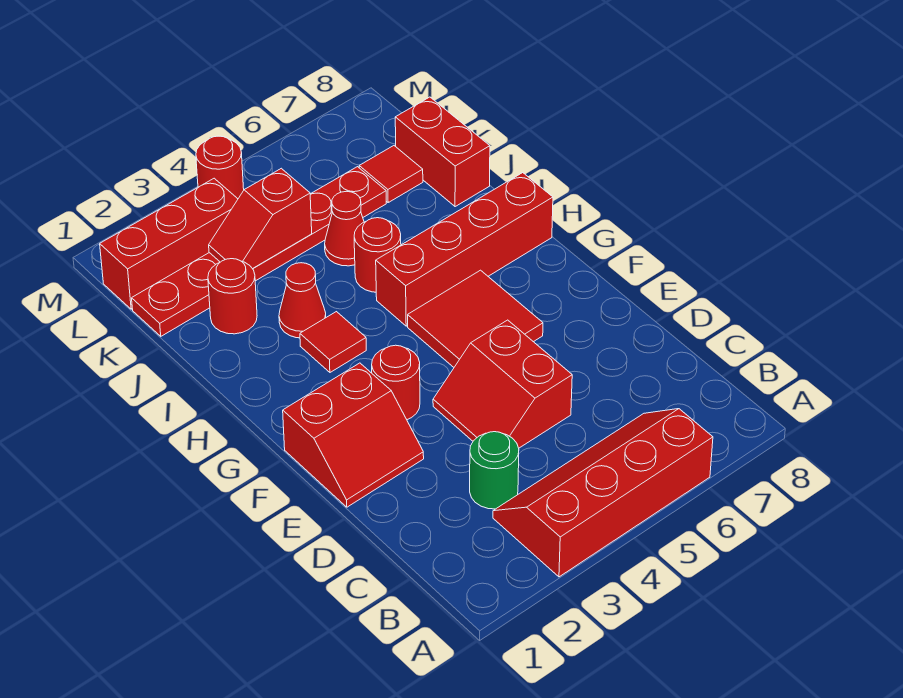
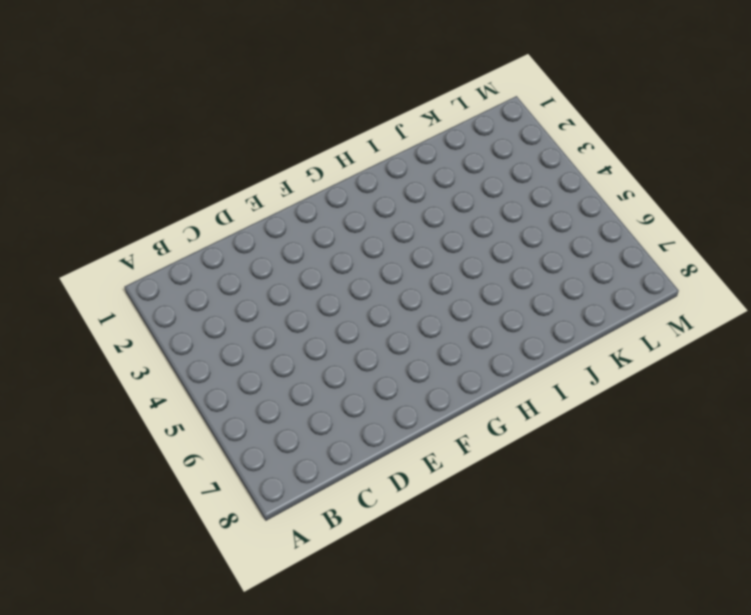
none -> red slope A3:B6 level 1 top A
none -> green round brick C3 level 1
none -> red slope D4:E5 level 1 top 5

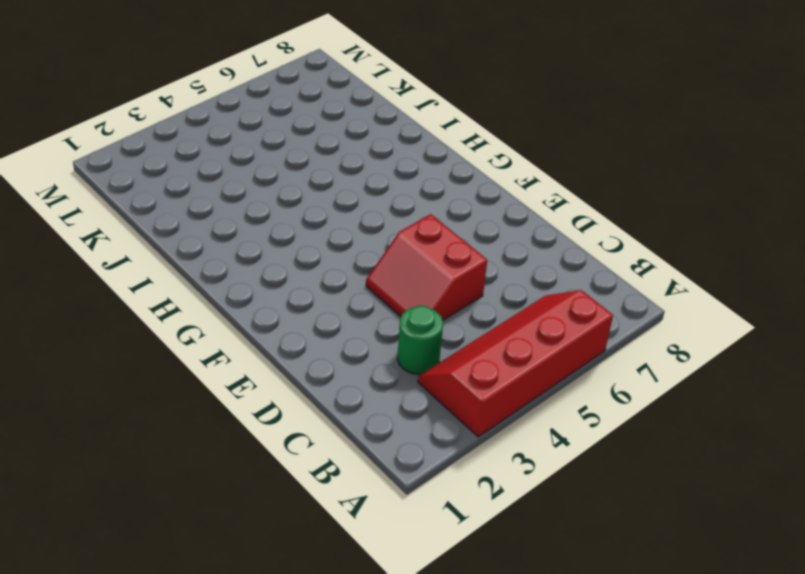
none -> red slope E1:F2 level 1 top F
none -> red round brick F3 level 1
none -> red tile F5:G6 level 1

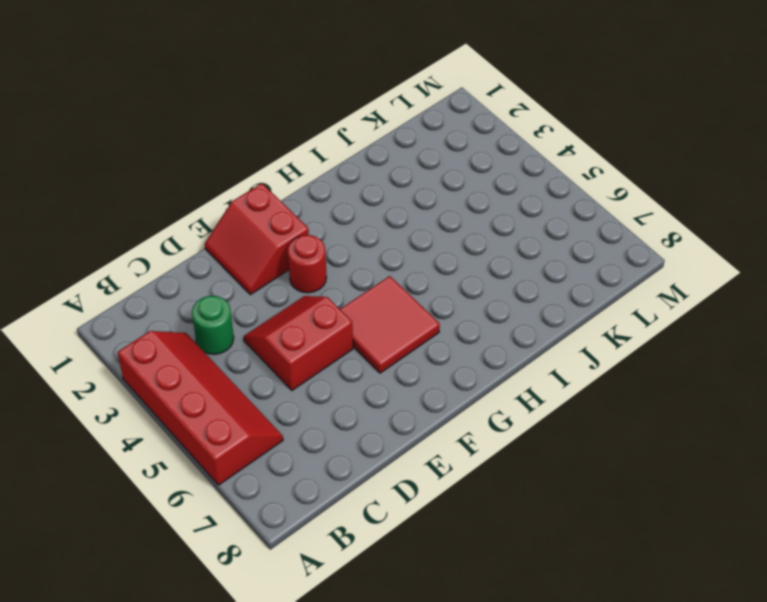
none -> red tile H3 level 1
none -> red brick H5:H8 level 1
none -> red cone I3 level 1

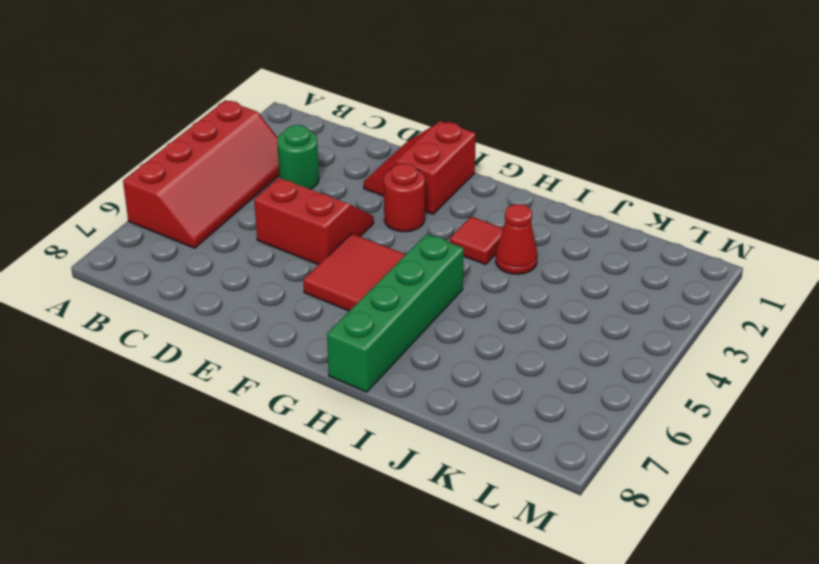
green brick H5:H8 level 1 -> red brick H5:H8 level 1
none -> red round brick I5 level 1
none -> red round brick J2 level 1
none -> red cone J5 level 1

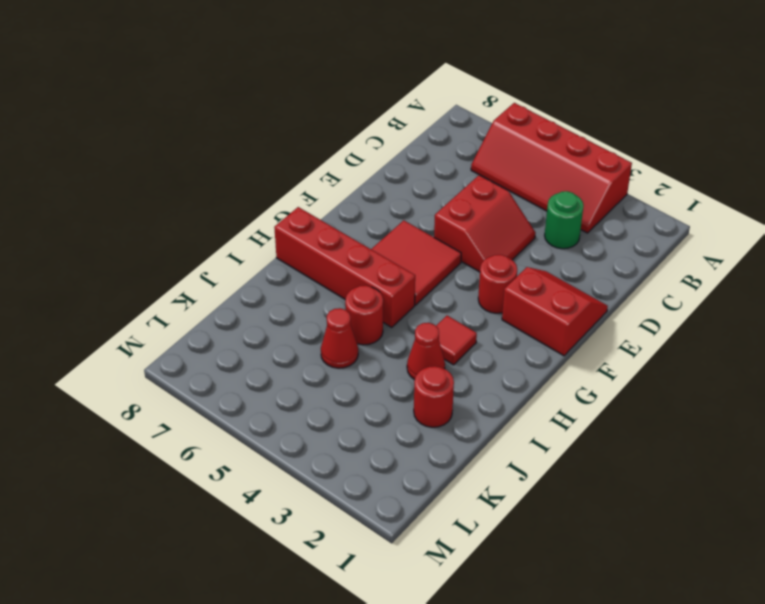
none -> red brick J8:K8 level 1
none -> red plate K1:K6 level 1
none -> red tile K7 level 1

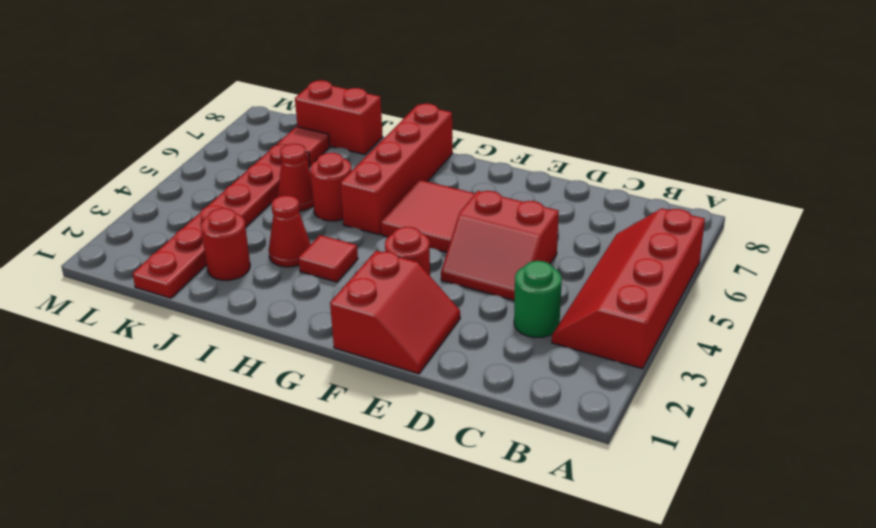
none -> red brick L1:L3 level 1
none -> red round brick M4 level 1
none -> red slope K3:K4 level 2 top 4

